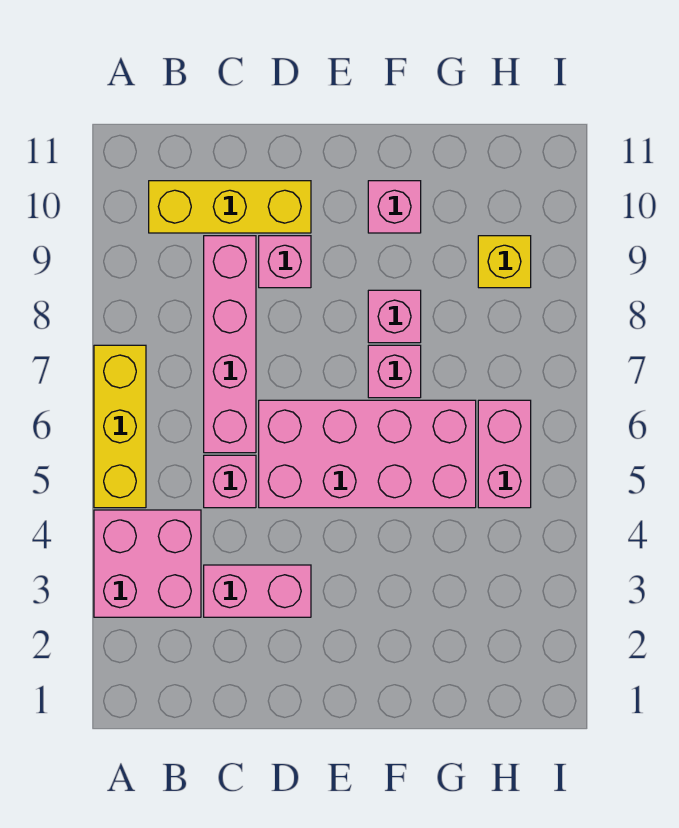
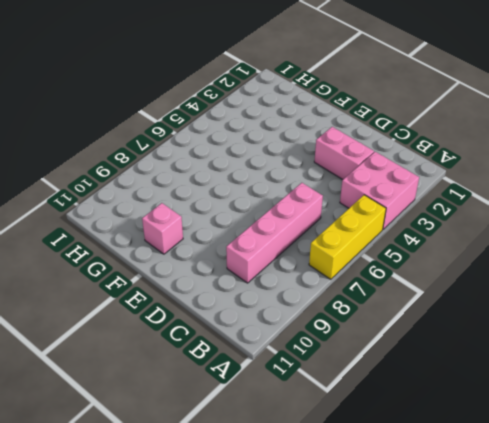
none -> yellow brick B10:D10 level 1
none -> pink brick C5 level 1
none -> pink brick D5:G6 level 1

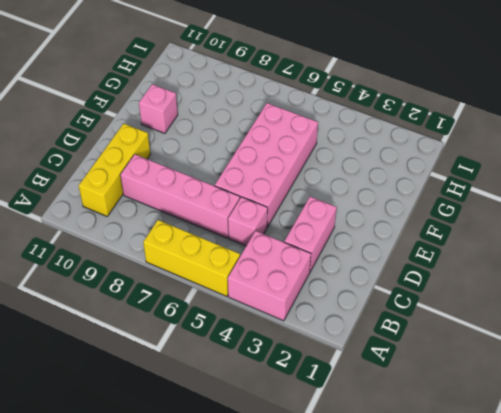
none -> pink brick D9 level 1
none -> pink brick F7 level 1
none -> pink brick F8 level 1

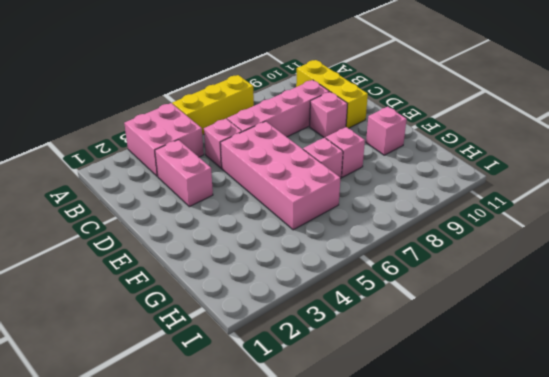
none -> pink brick H5:H6 level 1
none -> yellow brick H9 level 1

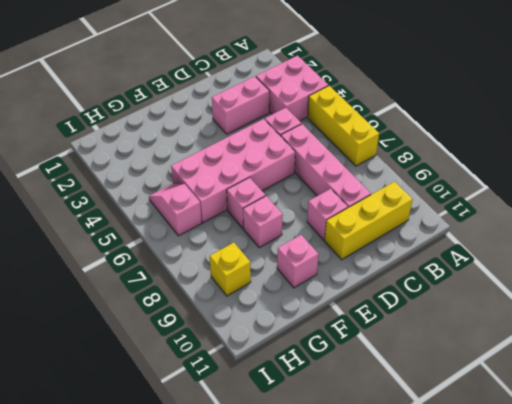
pink slope H5:H6 level 1 top 6 -> pink brick H5:H6 level 1

